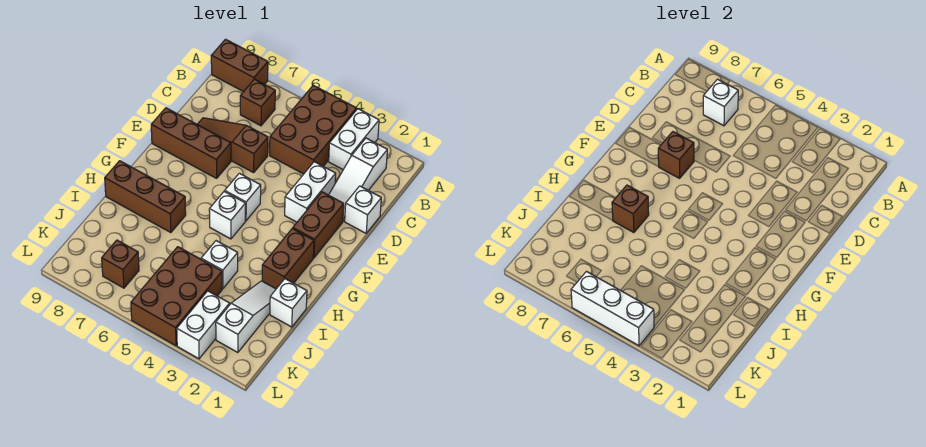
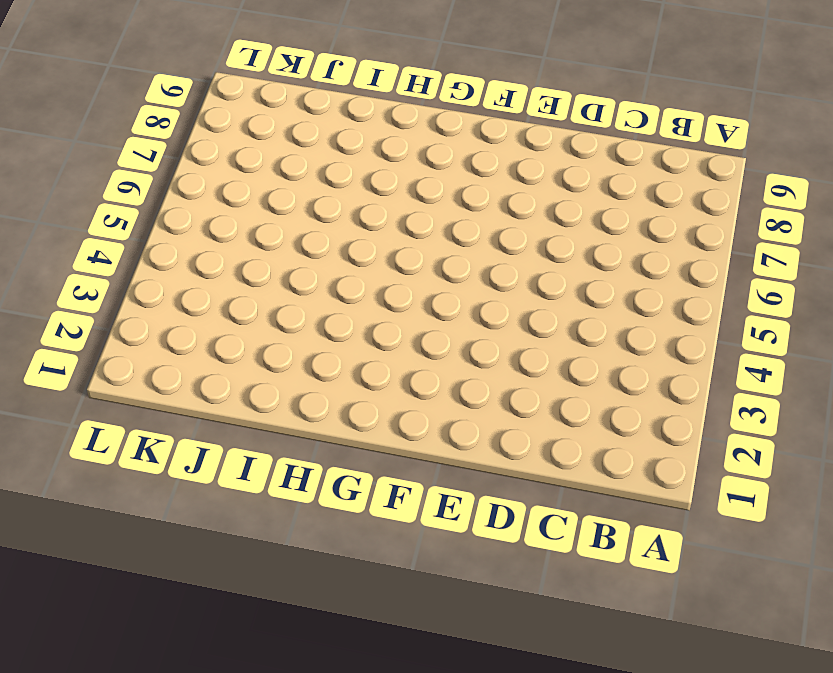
none -> white brick A3:B3 level 1
none -> brown brick A4:C5 level 1
none -> brown brick A8:A9 level 1

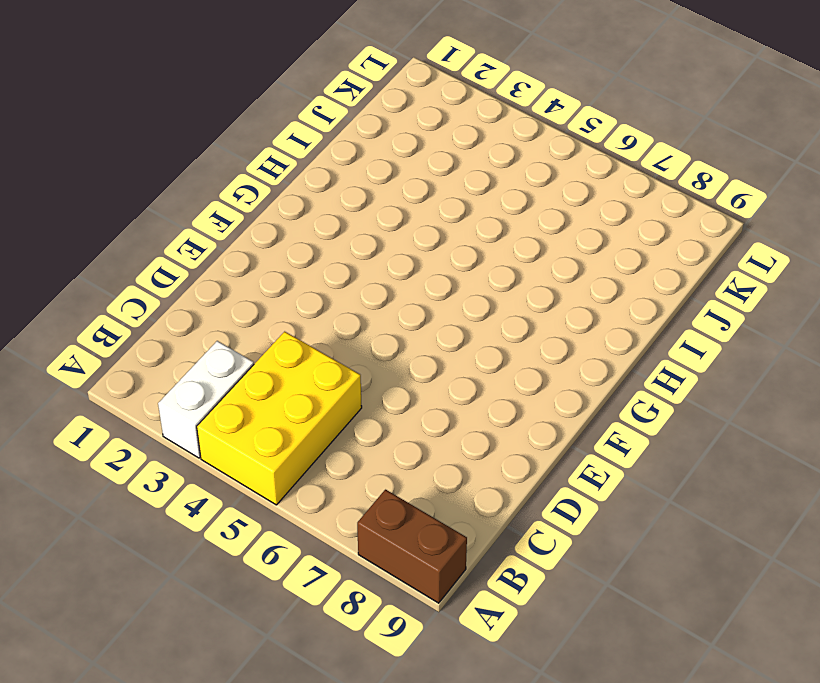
yellow brick A4:C5 level 1 -> brown brick A4:C5 level 1
none -> white slope B2:D2 level 1 top B
none -> brown brick B7 level 1
none -> white brick D1 level 1

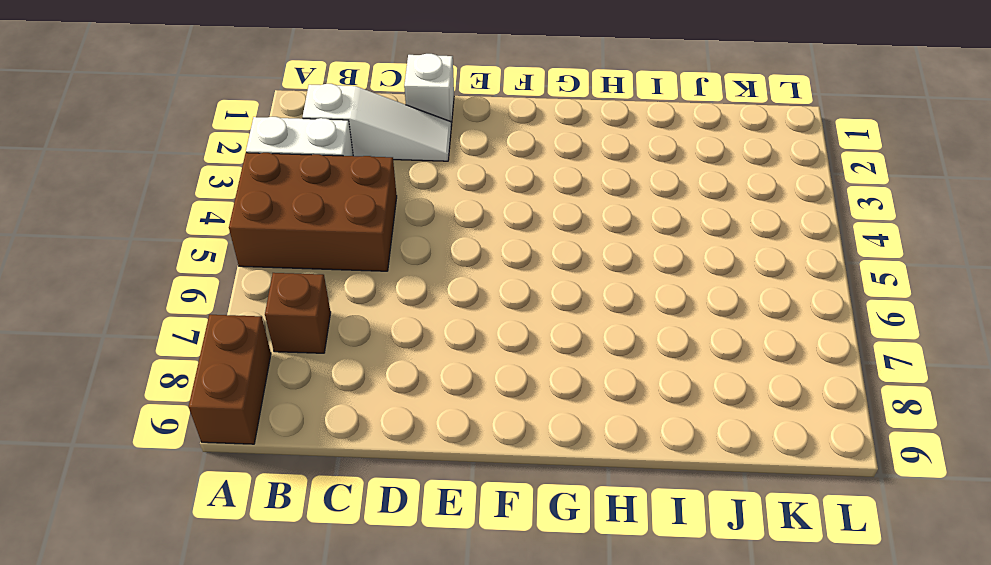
none -> white brick D3:E3 level 1
none -> brown slope D6:D8 level 1 top 6
none -> brown brick E2:F2 level 1

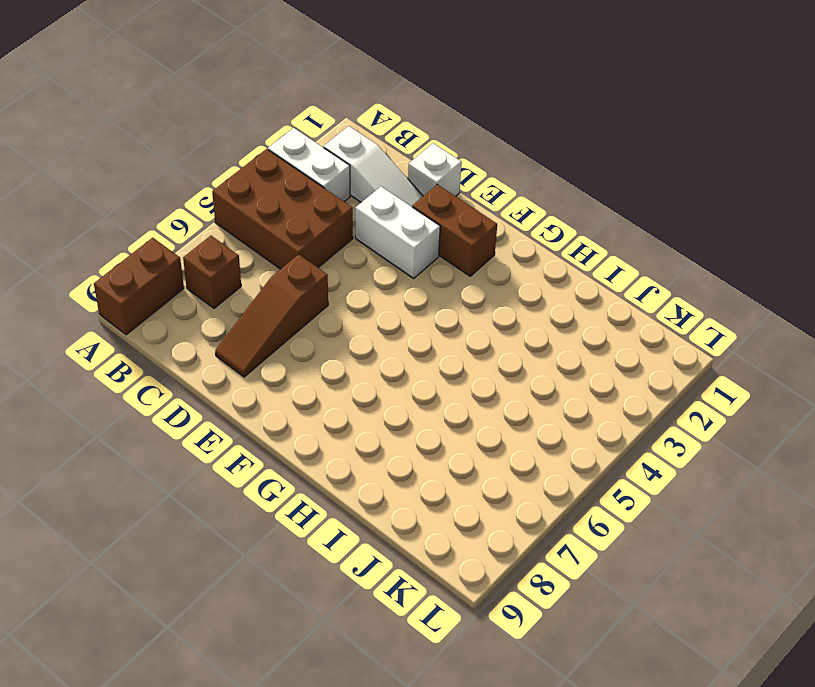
none -> brown brick E7:E9 level 1
none -> white brick F5 level 1
none -> brown brick G2:H2 level 1

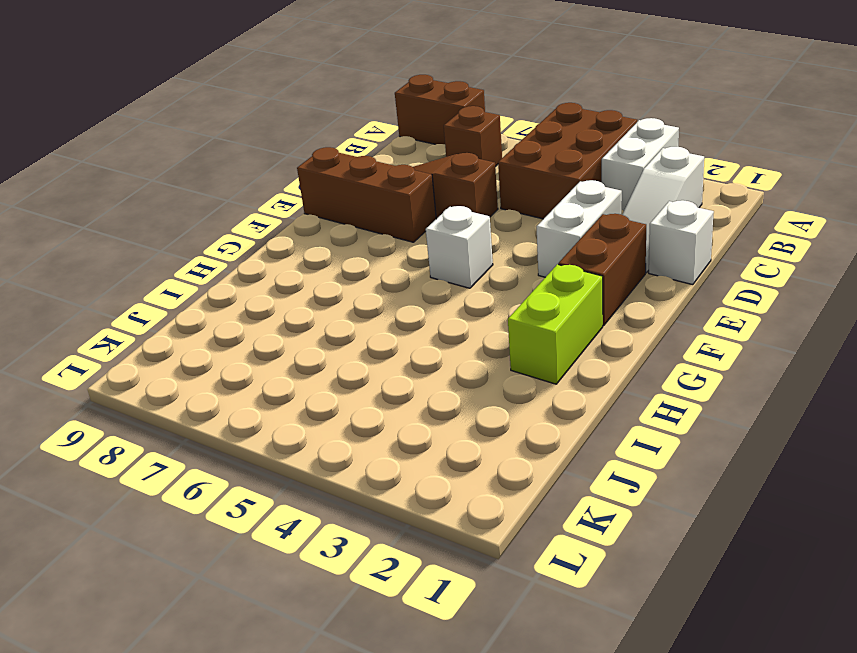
lime brick G2:H2 level 1 -> brown brick G2:H2 level 1
none -> white brick G5 level 1
none -> brown brick H7:H9 level 1
none -> white brick I1 level 1

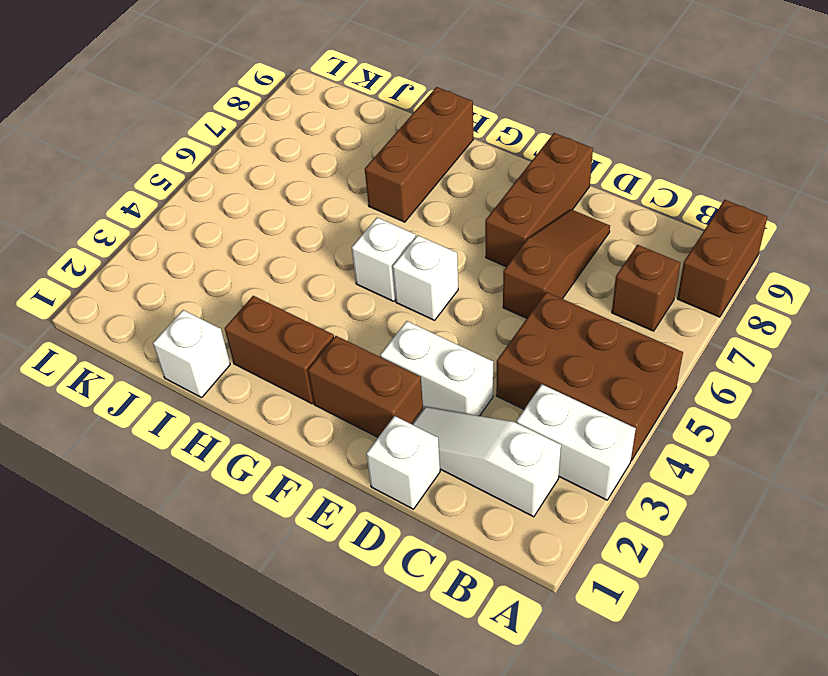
none -> white slope I2:K2 level 1 top K
none -> white brick I4 level 1
none -> brown brick J4:L5 level 1

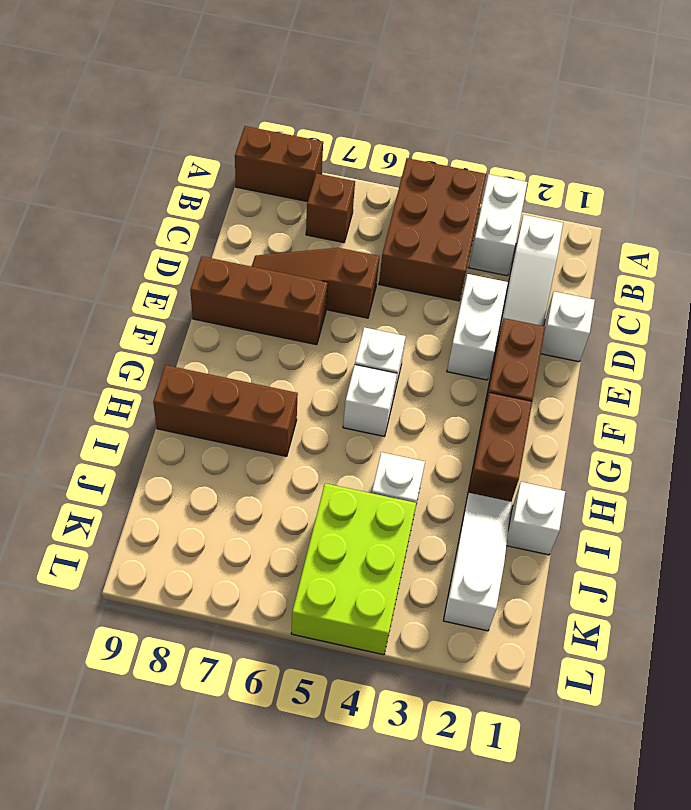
lime brick J4:L5 level 1 -> brown brick J4:L5 level 1
none -> white brick K3:L3 level 1
none -> brown brick K7 level 1
none -> white brick B7 level 2

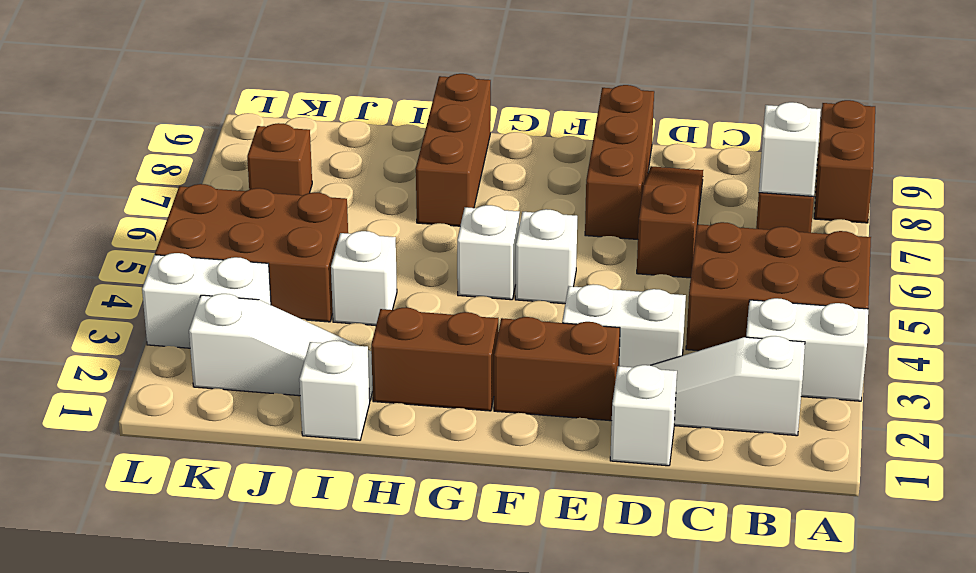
none -> brown brick E7 level 2
none -> brown brick H7 level 2
none -> white brick L4:L6 level 2

